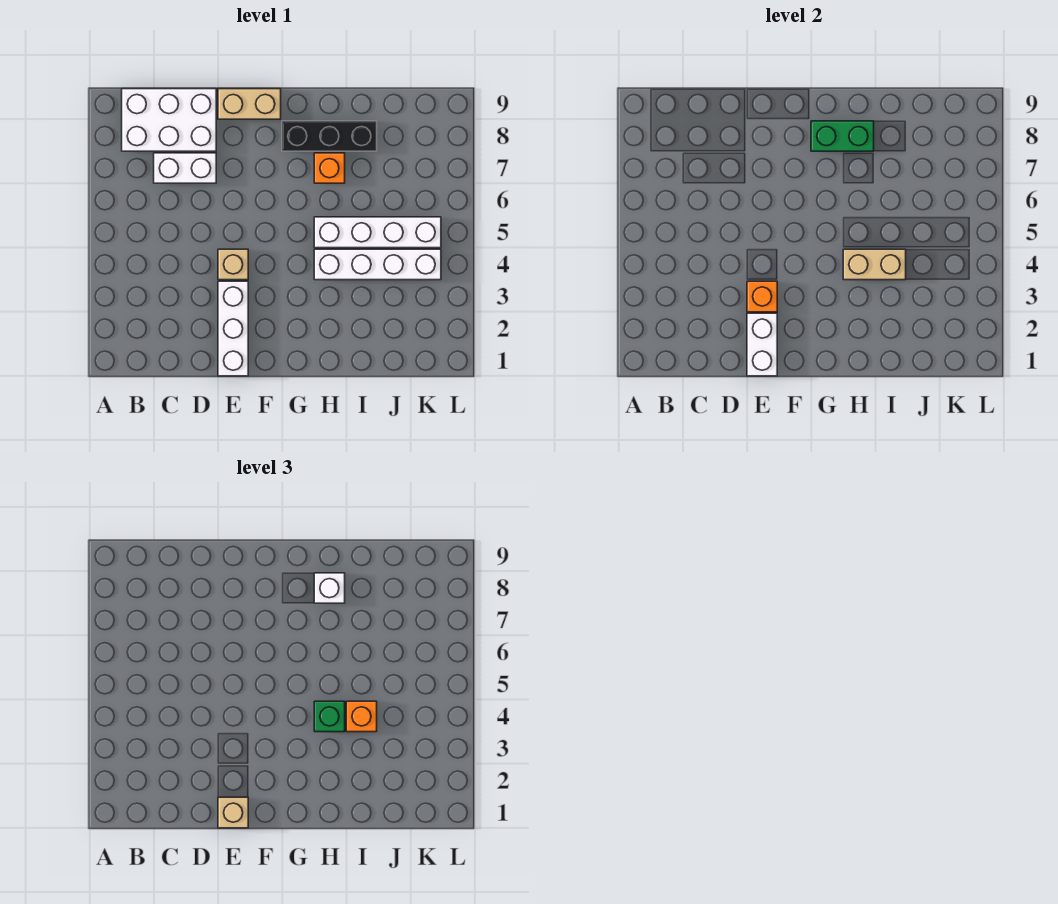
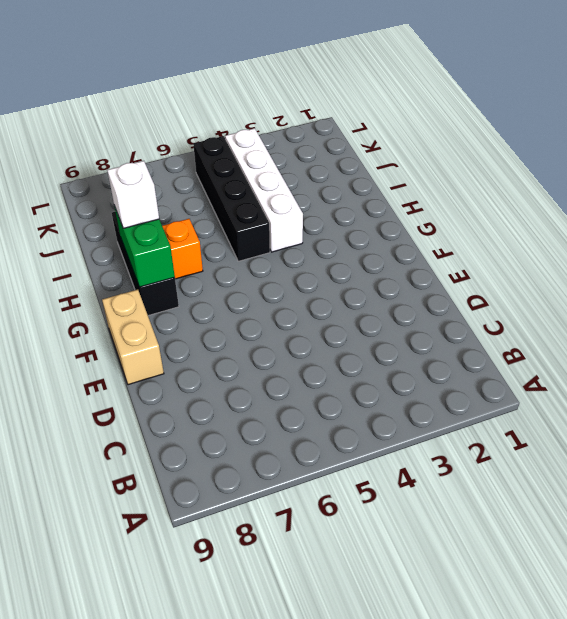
black brick H5:K5 level 1 -> white brick H5:K5 level 1
none -> white brick B8:D9 level 1
none -> white brick C7:D7 level 1
none -> white brick E1:E3 level 1

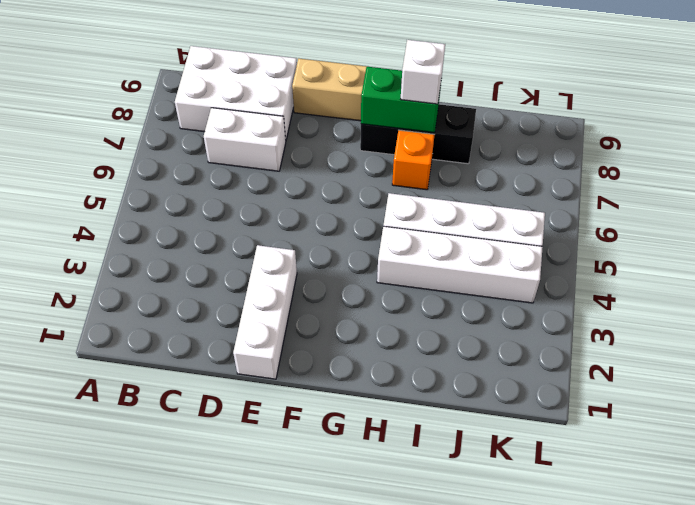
none -> tan brick E4 level 1
none -> white brick E1:E2 level 2
none -> orange brick E3 level 2

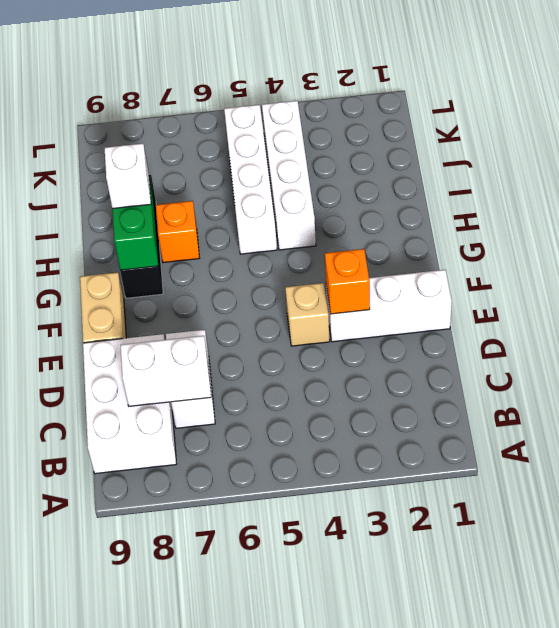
white brick C7:C8 level 2 -> white brick E1:E2 level 2
none -> tan brick H4:I4 level 2
none -> tan brick E1 level 3
none -> green brick H4 level 3

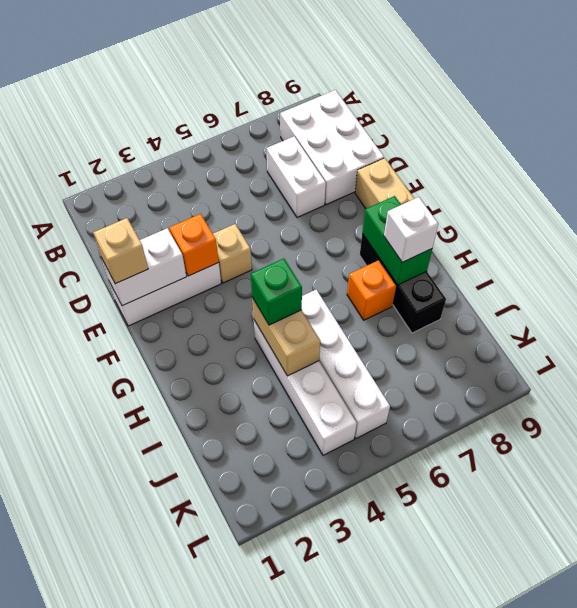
none -> orange brick I4 level 3

